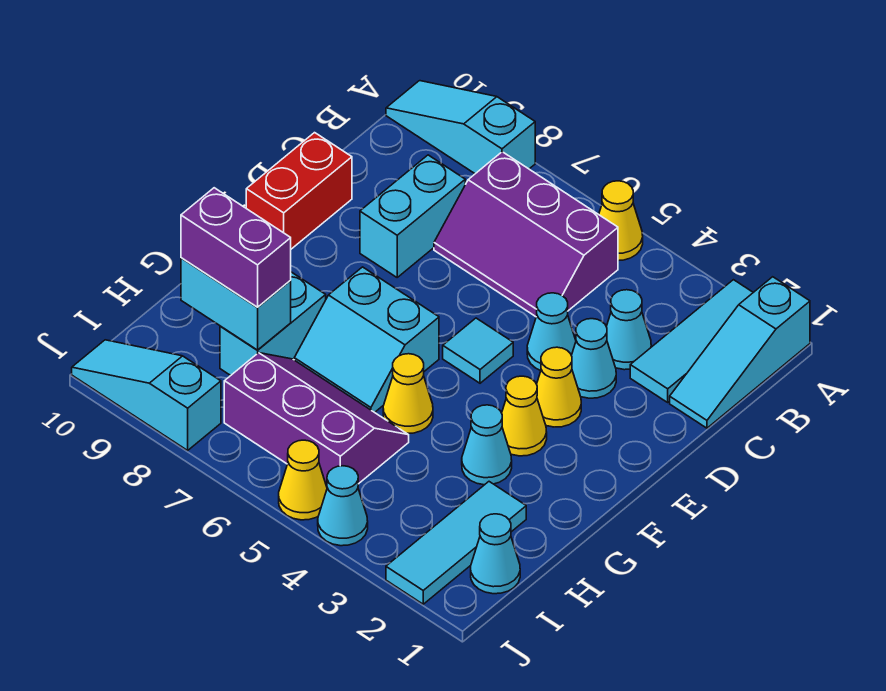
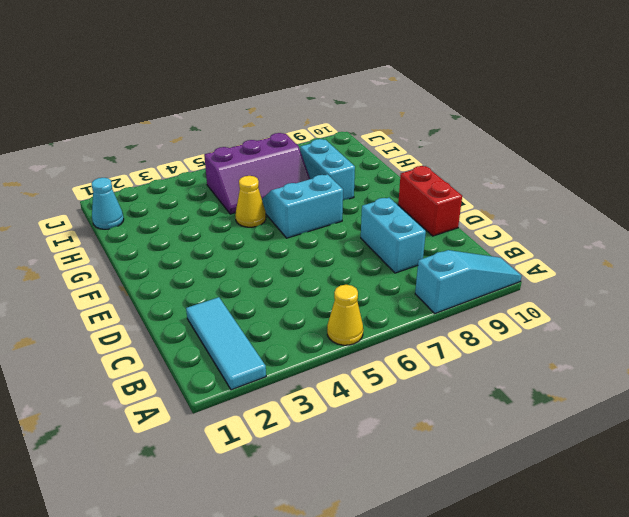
none -> cyan slope A1:C1 level 1 top A
none -> purple slope B5:C7 level 1 top B
none -> cyan cone C3 level 1

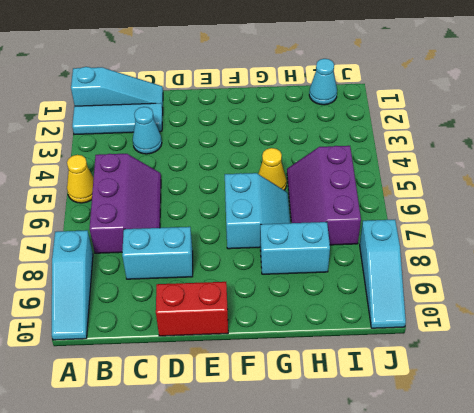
none -> cyan cone D3 level 1
none -> cyan cone D4 level 1
none -> yellow cone E3 level 1

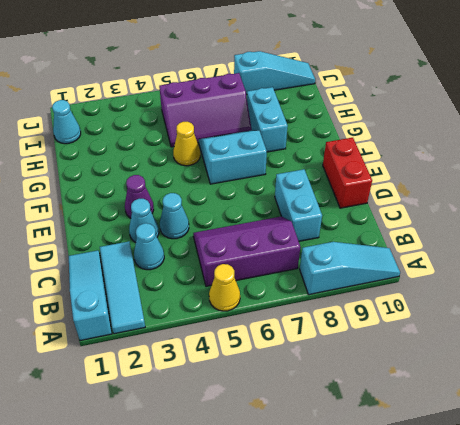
purple cone E3 level 1 -> yellow cone E3 level 1
none -> cyan tile E5 level 1
none -> yellow cone F3 level 1
none -> cyan cone G3 level 1

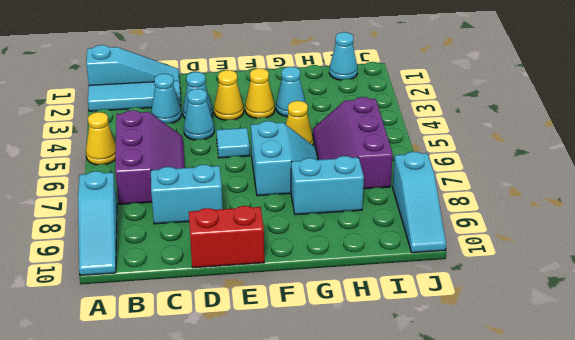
none -> cyan tile H2:J2 level 1
none -> cyan cone J4 level 1
none -> yellow cone J5 level 1

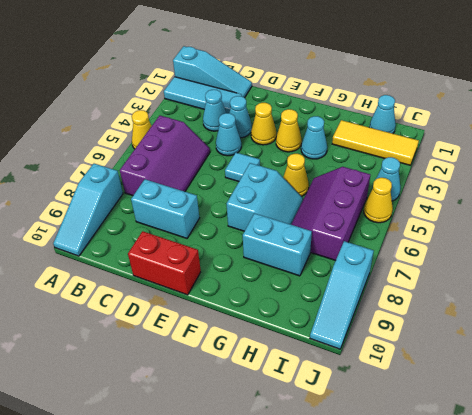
yellow tile H2:J2 level 1 -> cyan tile H2:J2 level 1
none -> cyan brick H8:H9 level 2
none -> purple brick H8:H9 level 3

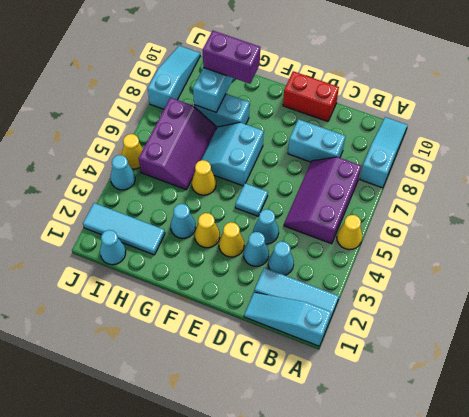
purple brick G9:H9 level 3 -> purple brick H8:H9 level 3

